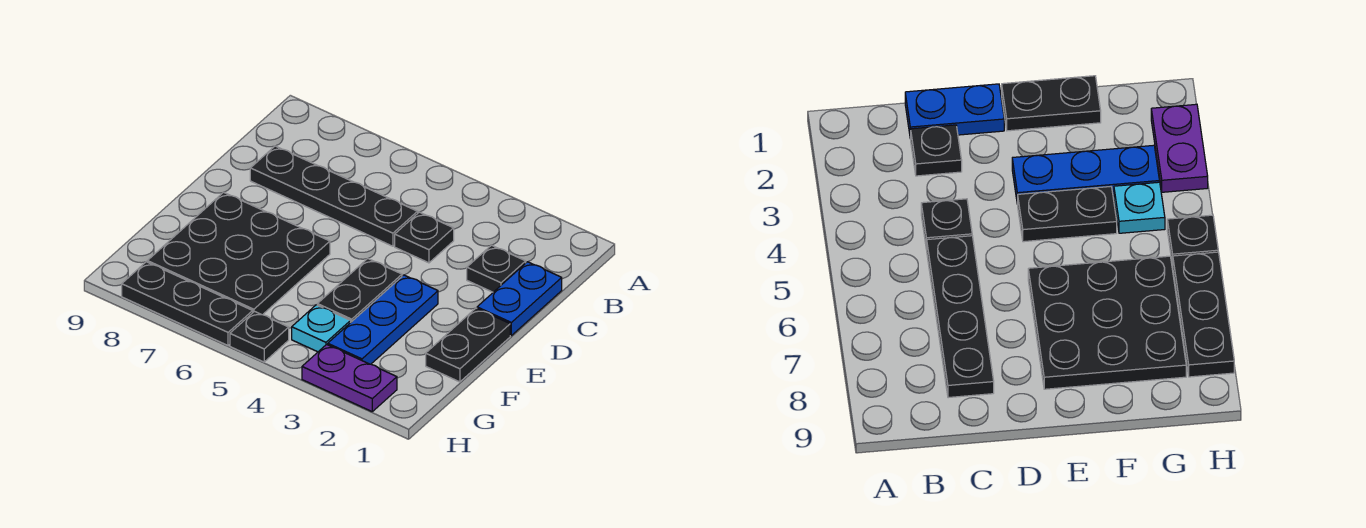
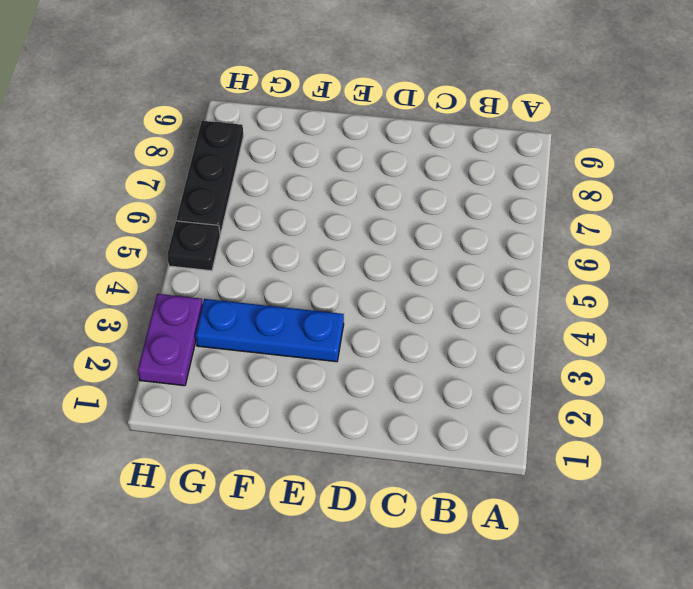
none -> blue plate C1:D1 level 1
none -> black plate C2 level 1
none -> black plate C4 level 1

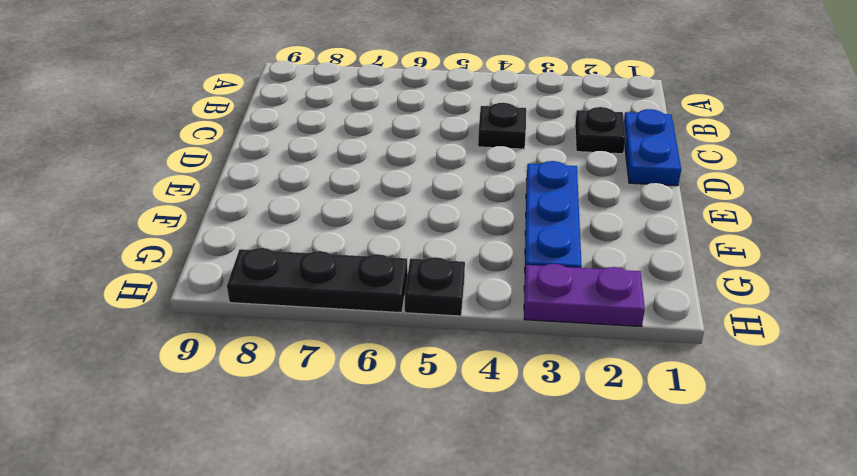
none -> black plate C5:C8 level 1
none -> black plate E1:F1 level 1
none -> black plate E4:F4 level 1

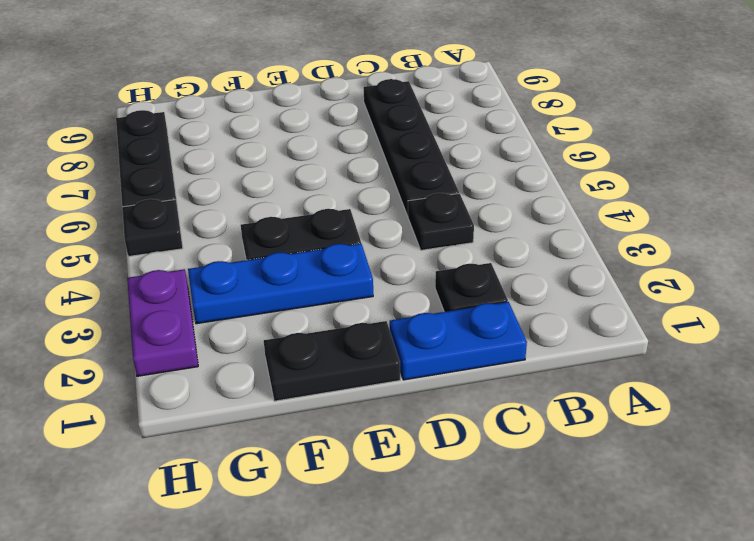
none -> black plate E6:G8 level 1
none -> cyan plate G4 level 1

